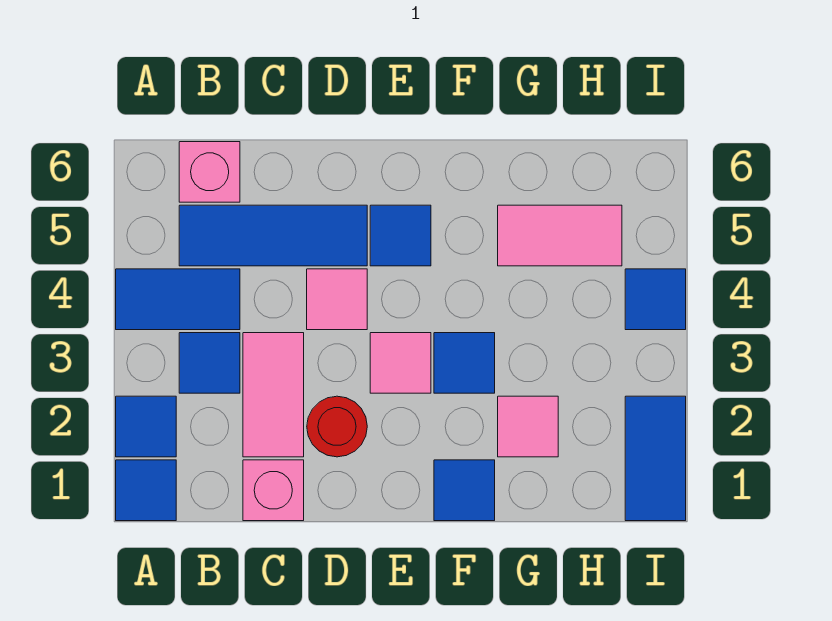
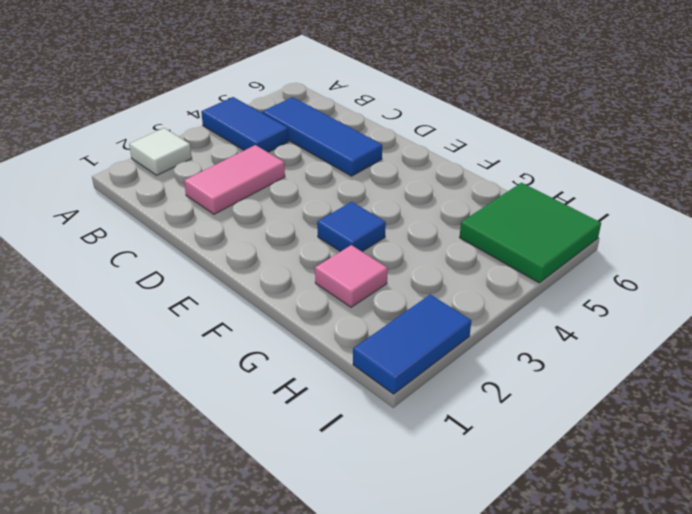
white tile A2 level 1 -> blue tile A2 level 1
green tile H5:I6 level 1 -> pink tile G5:H5 level 1
none -> blue tile A1 level 1
none -> blue tile B3 level 1
none -> pink brick B6 level 1

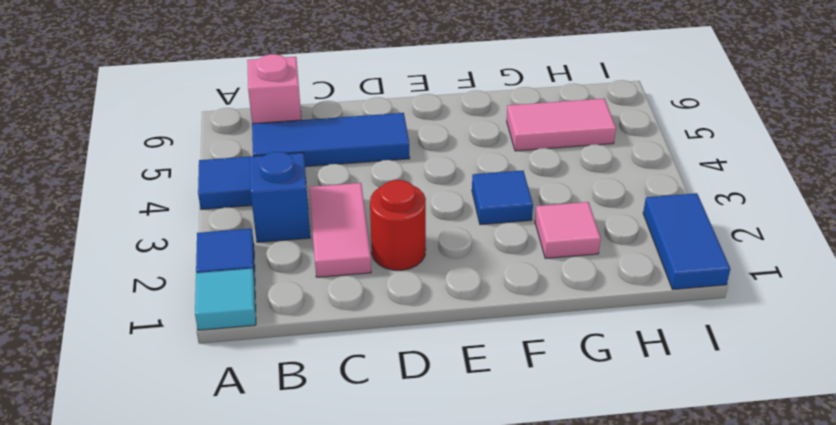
cyan tile A1 level 1 -> blue tile A1 level 1
blue brick B3 level 1 -> blue tile B3 level 1
none -> pink brick C1 level 1
none -> pink tile D4 level 1
none -> pink tile E3 level 1

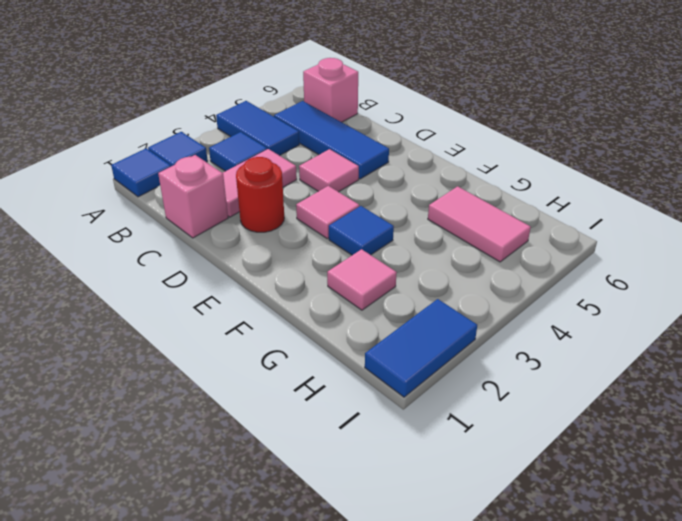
none -> blue tile E5 level 1
none -> blue tile F1 level 1
none -> blue tile I4 level 1

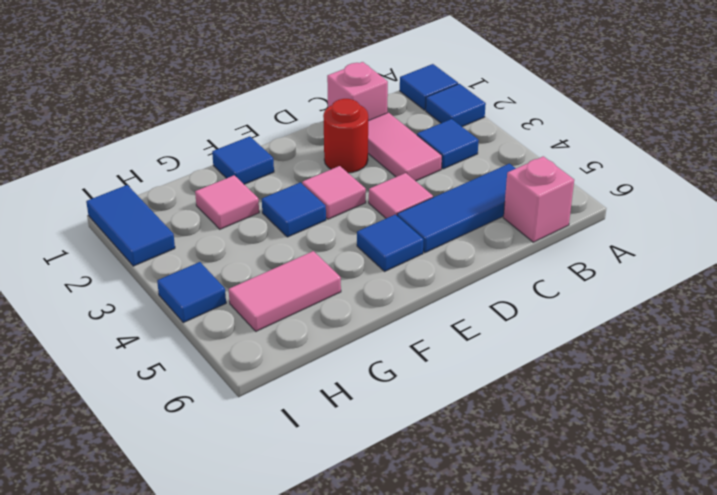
none -> blue tile A4:B4 level 1

